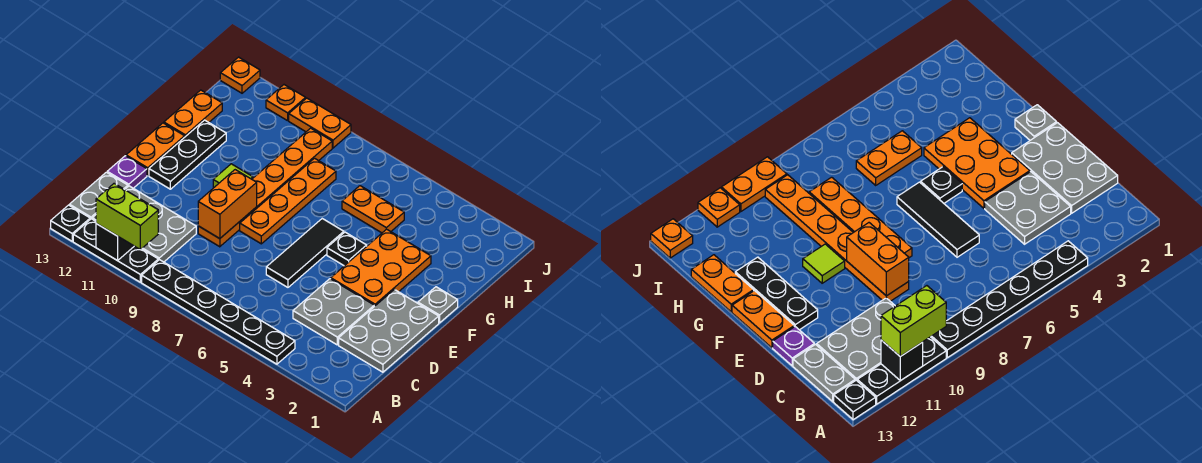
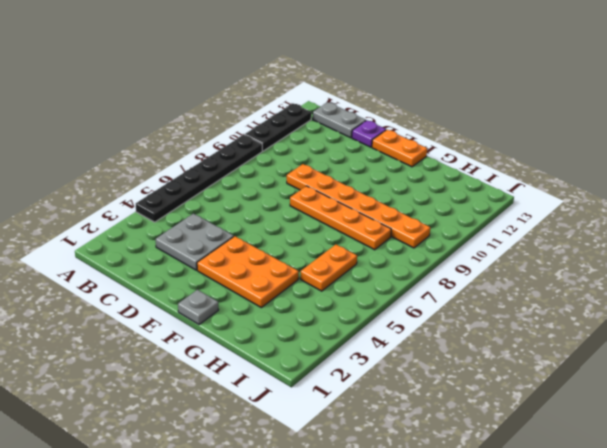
none -> black plate A13 level 1
none -> grey plate B10:C12 level 1
none -> grey plate C1:E2 level 1

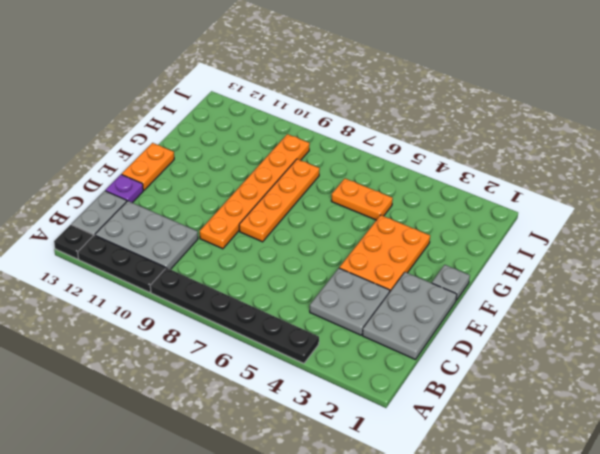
none -> black tile D6:F6 level 1
none -> black plate E12:G12 level 1
none -> black plate F5 level 1

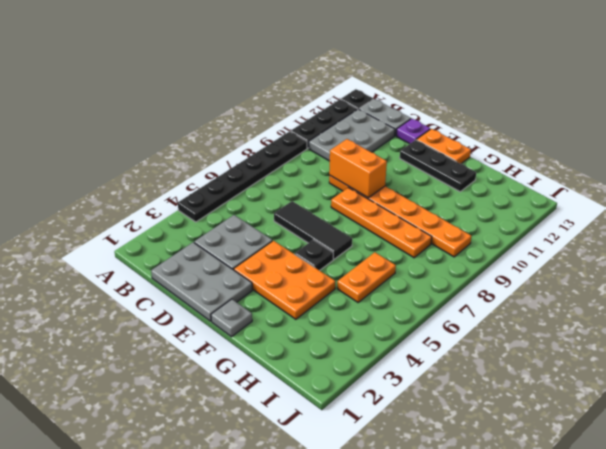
none -> lime tile F10 level 1
none -> orange plate G13:H13 level 1
none -> orange plate J9:J10 level 1

